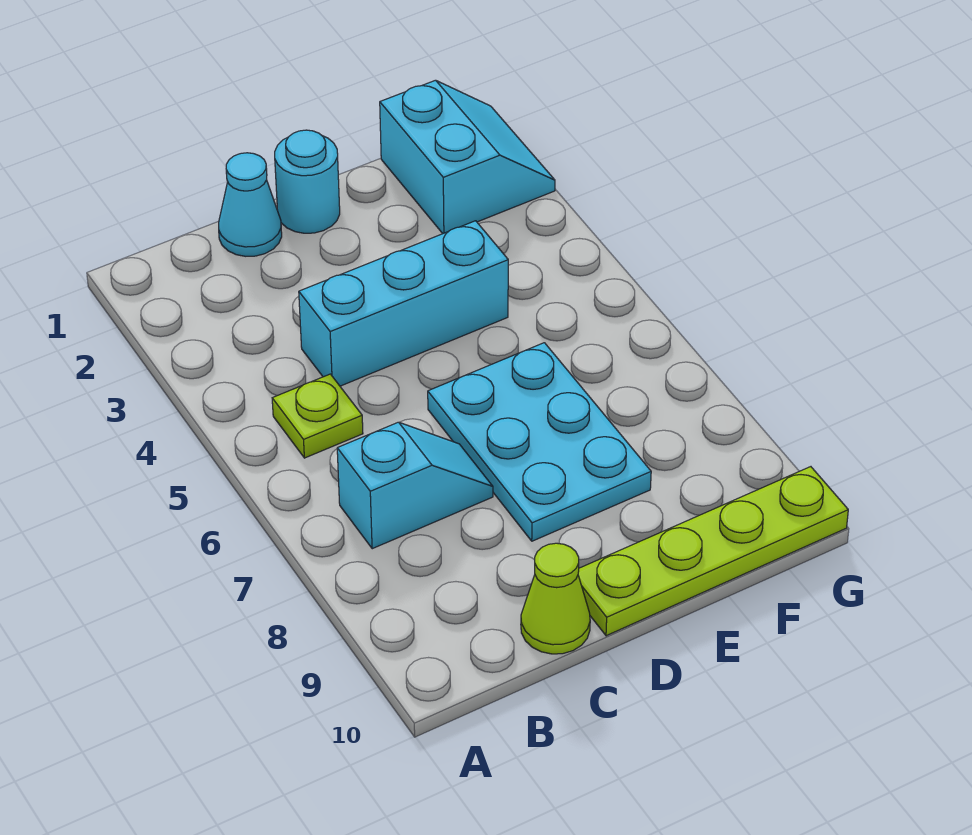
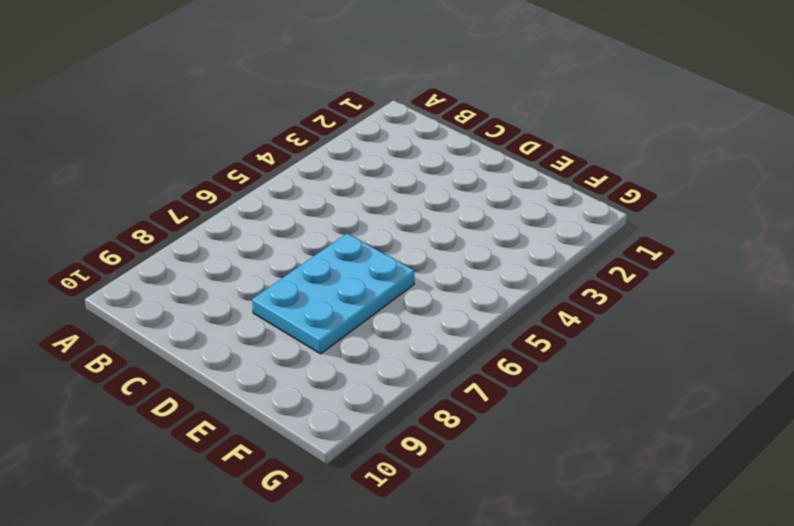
none -> lime plate B5 level 1
none -> cyan slope B7:C7 level 1 top B

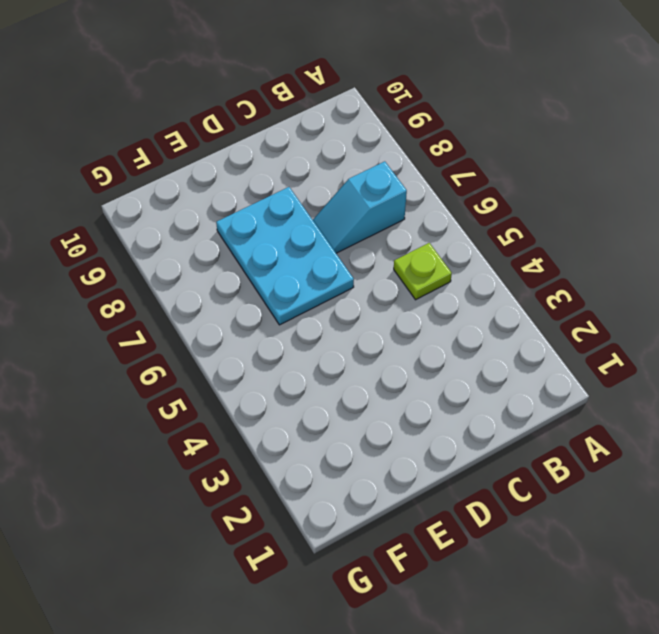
none -> cyan cone C1 level 1
none -> cyan brick C4:E4 level 1

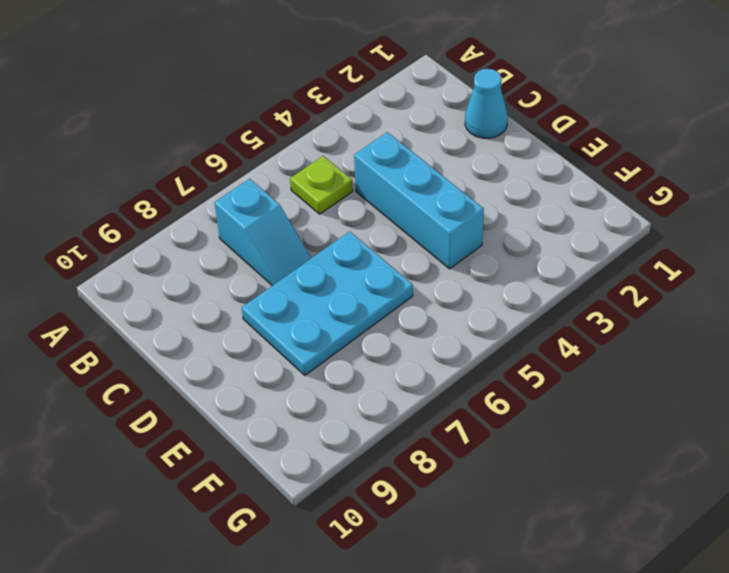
none -> lime cone C10 level 1
none -> cyan round brick D1 level 1

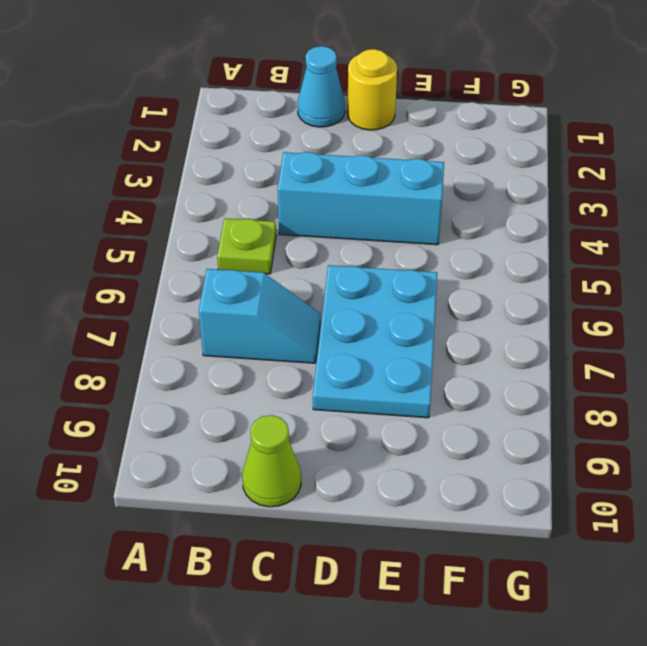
yellow round brick D1 level 1 -> cyan round brick D1 level 1
none -> lime plate D10:G10 level 1
none -> cyan slope F1:G2 level 1 top F

